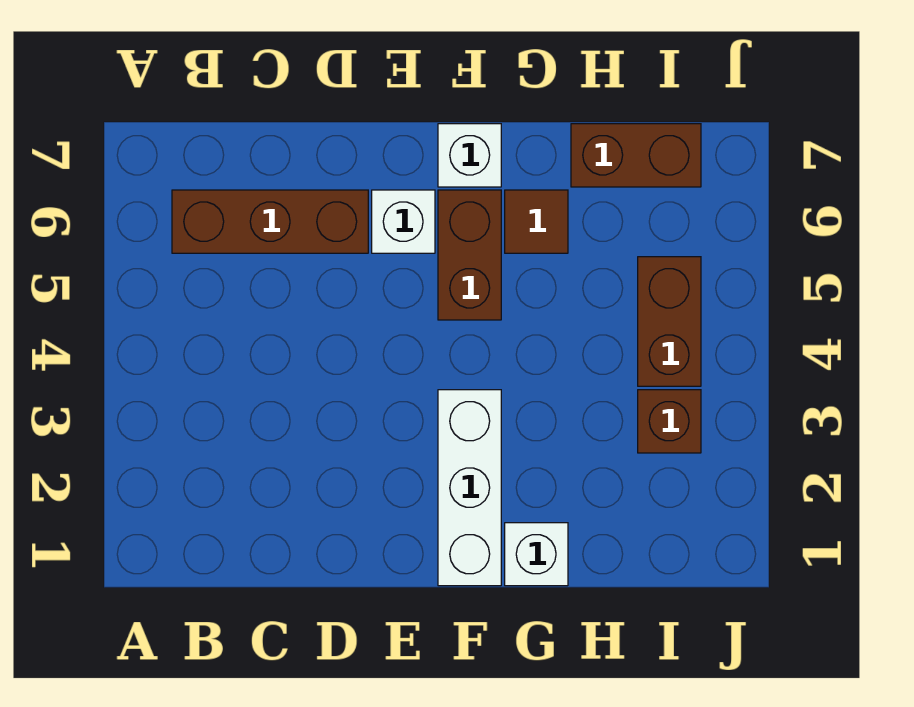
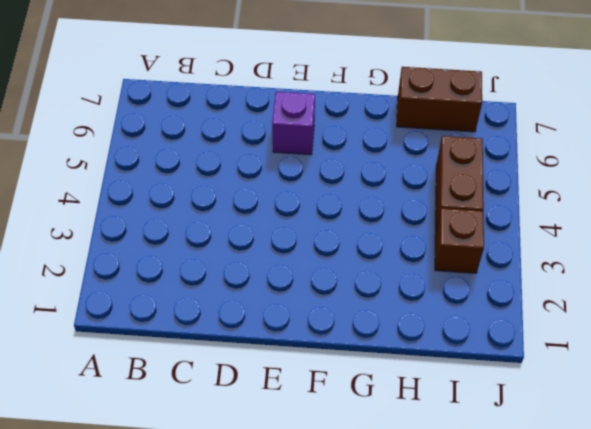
purple brick E6 level 1 -> white brick E6 level 1
none -> brown brick B6:D6 level 1
none -> white brick F1:F3 level 1

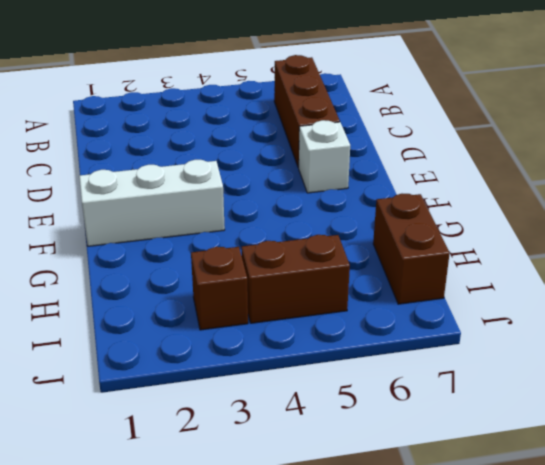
none -> brown brick F5:F6 level 1
none -> white brick F7 level 1

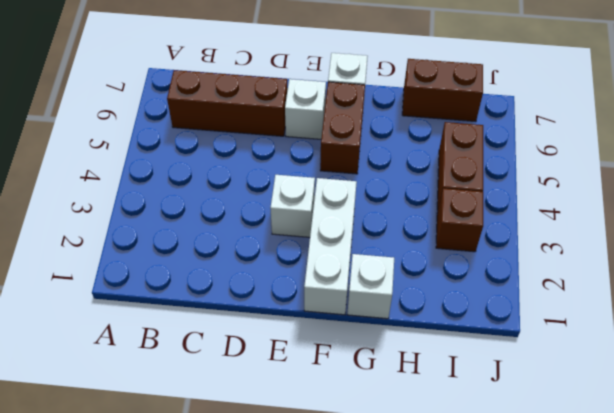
white brick E3 level 1 -> none
none -> brown tile G6 level 1

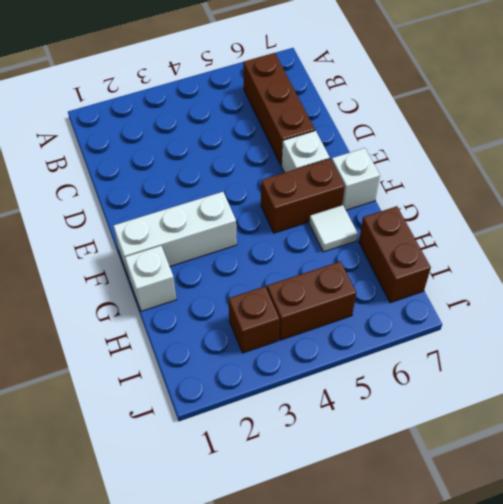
white tile G6 level 1 -> brown tile G6 level 1

